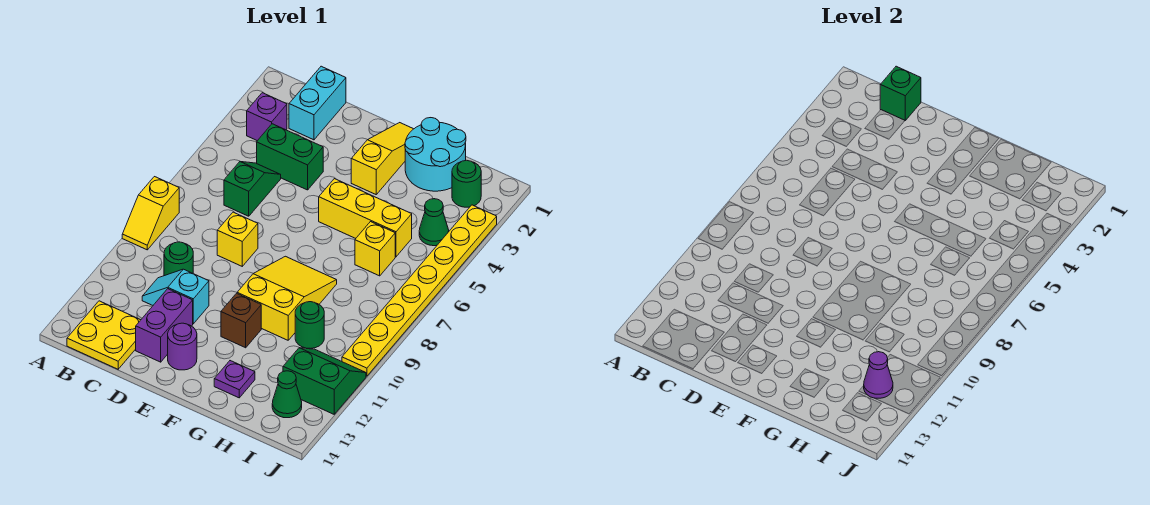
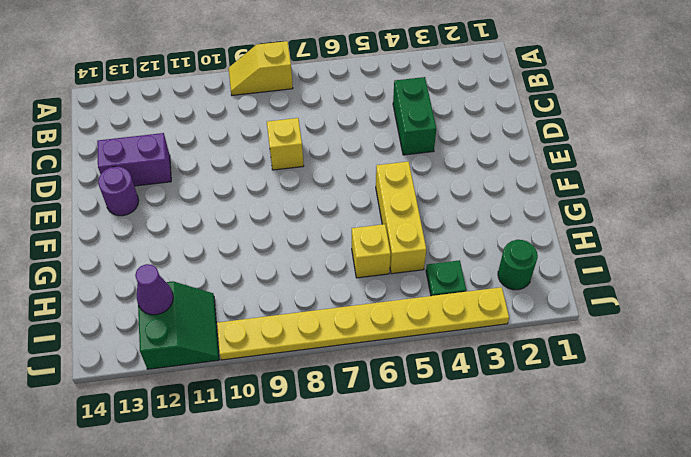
green plate I4 level 1 -> green cone I4 level 1
none -> purple brick B3 level 1
none -> yellow plate B13:C14 level 1
none -> cyan brick C1:C2 level 1

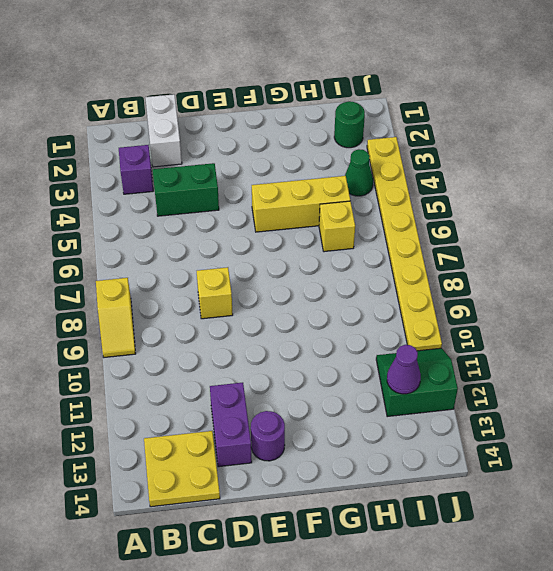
white brick C1:C2 level 1 -> cyan brick C1:C2 level 1
none -> green slope C5:C6 level 1 top 6
none -> green round brick C10 level 1
none -> cyan slope C11:D11 level 1 top D

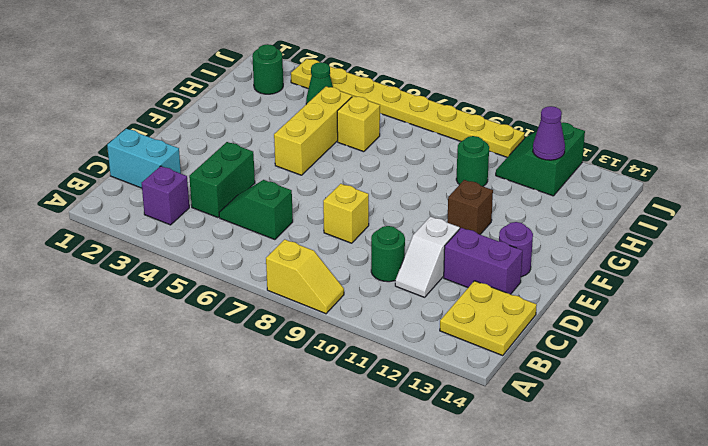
white slope C11:D11 level 1 top D -> cyan slope C11:D11 level 1 top D
none -> yellow slope F1:F3 level 1 top 3
none -> yellow slope F8:G10 level 1 top 10
none -> cyan round brick G1:H2 level 1

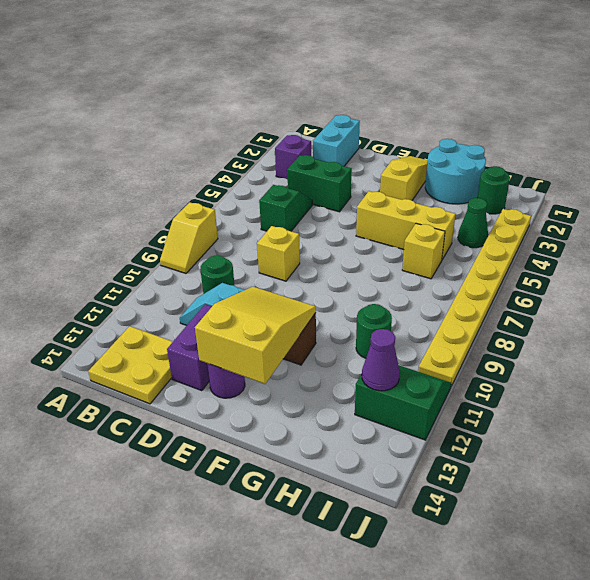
yellow slope E11:F13 level 2 top 13 -> yellow slope F8:G10 level 1 top 10
none -> purple plate G13 level 1
none -> green cone I13 level 1
none -> green brick C1 level 2

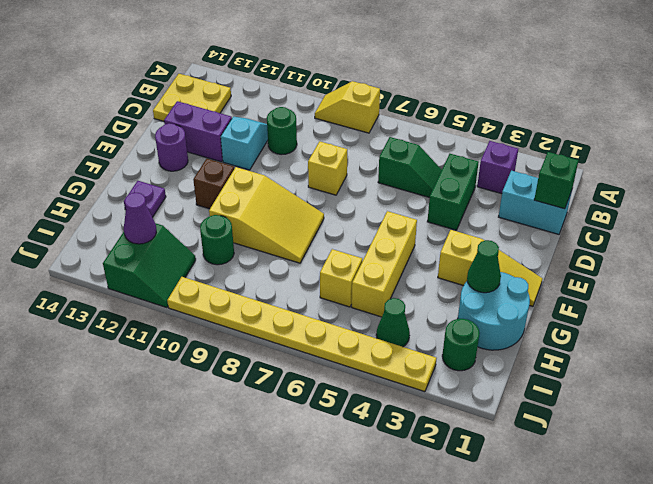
green cone G2 level 2 -> green cone I13 level 1

